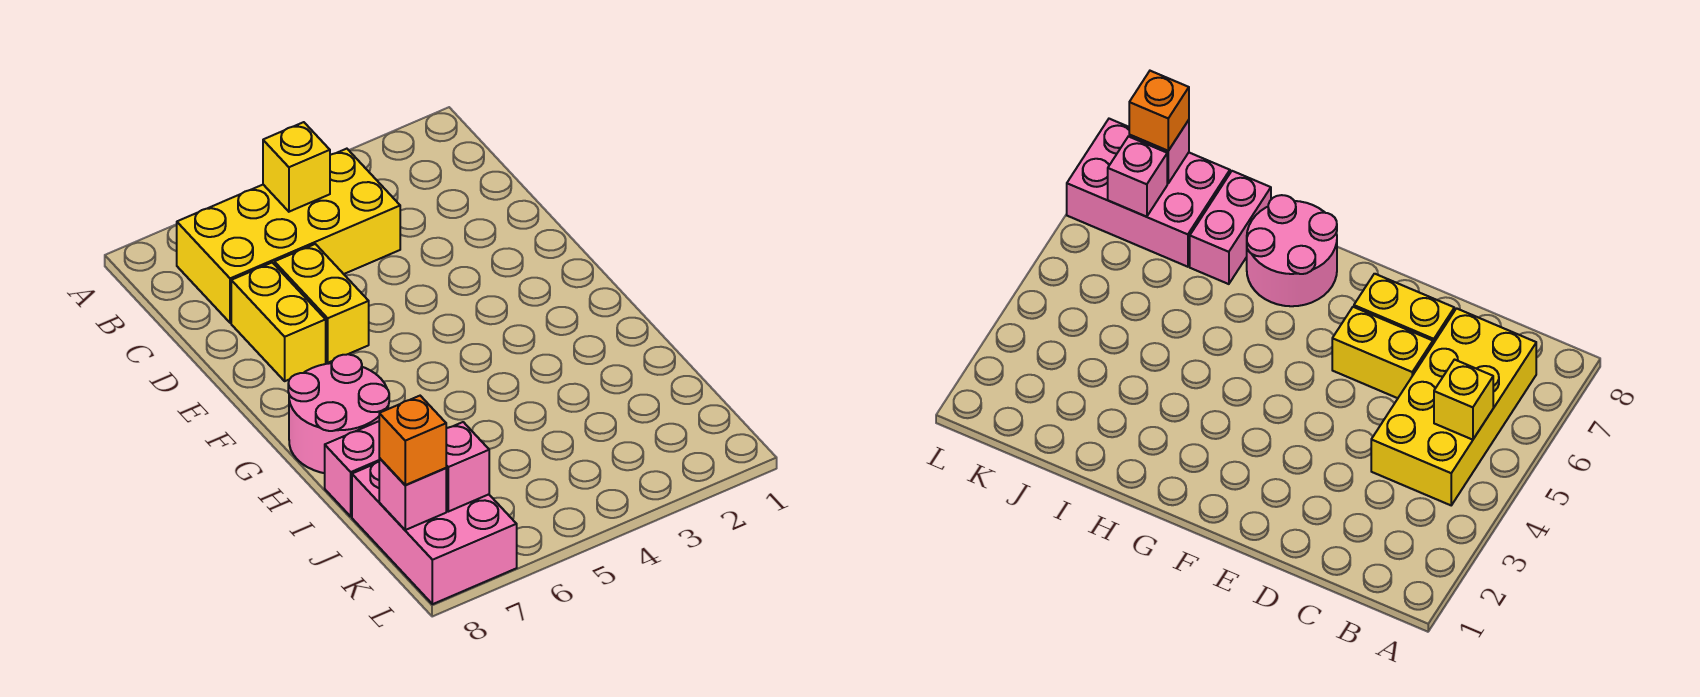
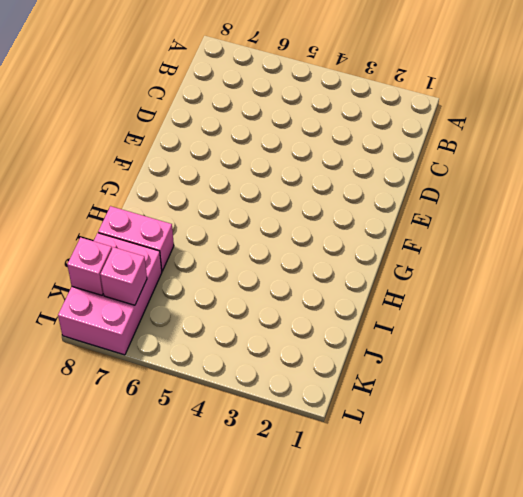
none -> yellow brick B4:C7 level 1
none -> yellow brick D6:E6 level 1

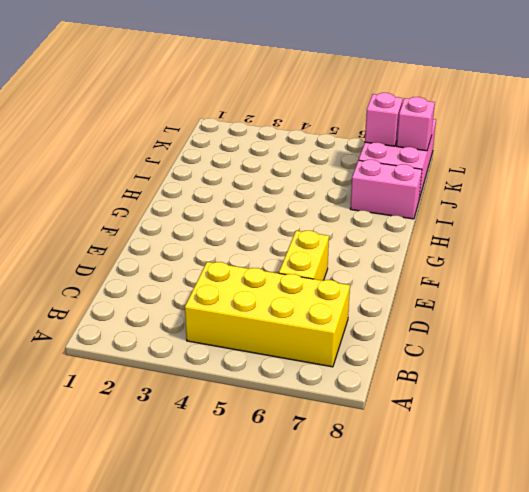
none -> yellow brick D7:E7 level 1
none -> pink round brick G7:H8 level 1

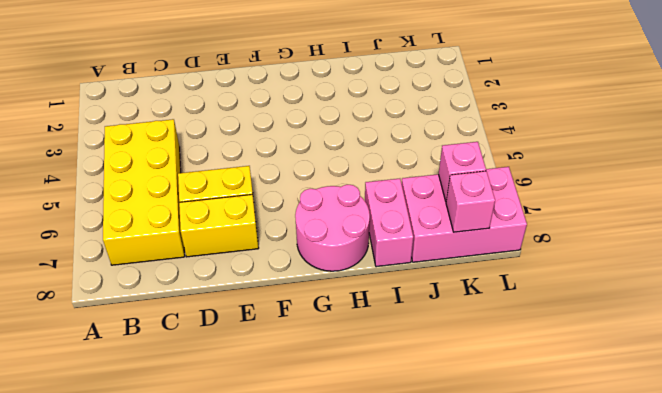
none -> yellow brick B5 level 2
none -> orange brick K8 level 3

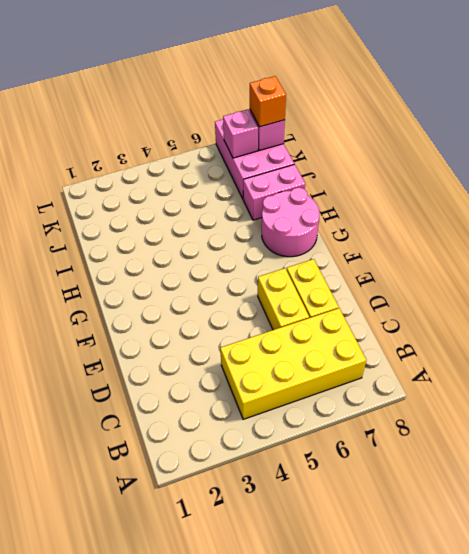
none -> yellow brick B5 level 2

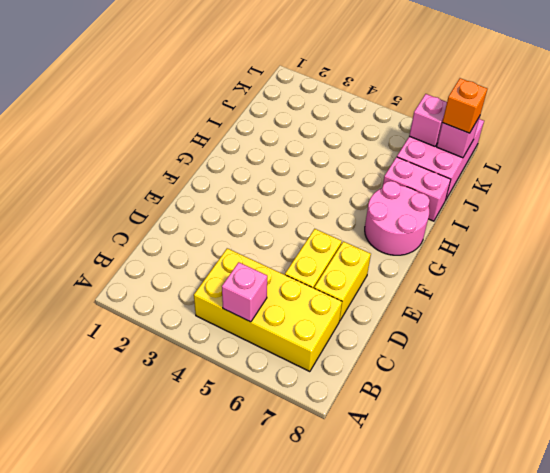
pink brick B5 level 2 -> yellow brick B5 level 2

